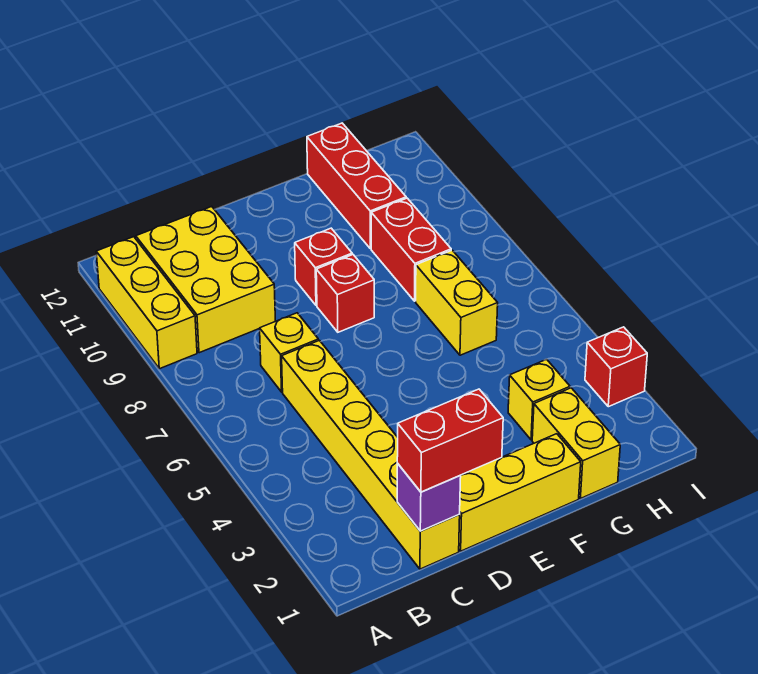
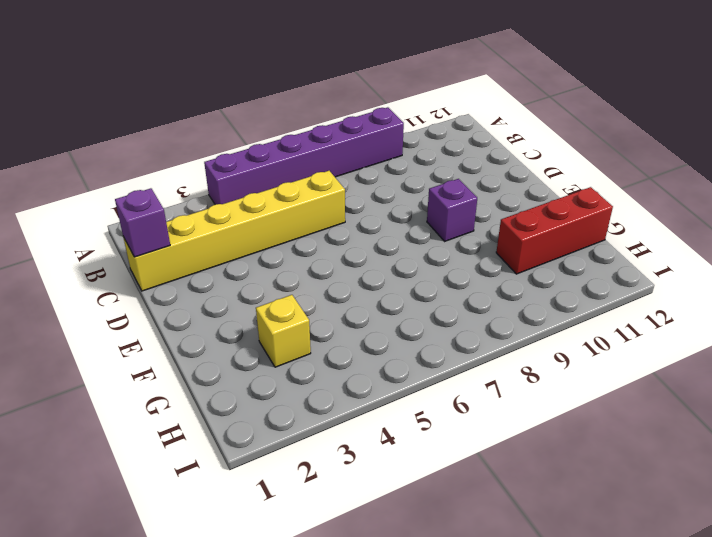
purple brick A4:A9 level 1 -> yellow brick A9:A11 level 1
purple brick E9 level 1 -> red brick E9 level 1
none -> yellow brick B9:C11 level 1
none -> yellow brick C7 level 1
none -> yellow brick D1:F1 level 1

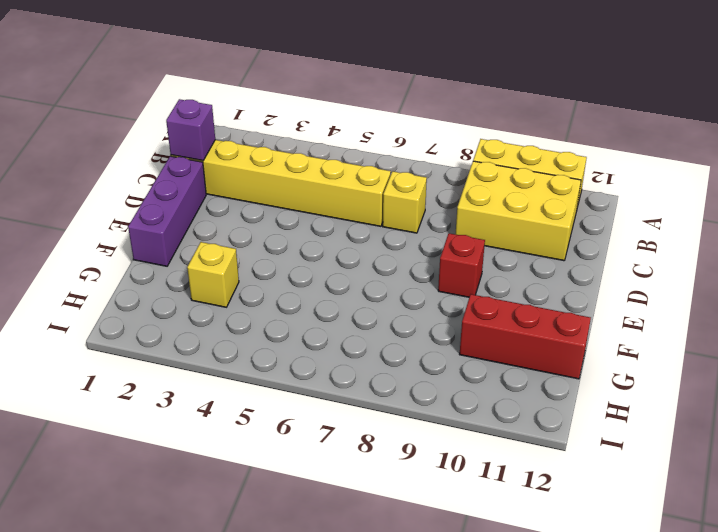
purple brick D1:F1 level 1 -> yellow brick D1:F1 level 1
none -> red brick E8 level 1
none -> yellow brick G1:G2 level 1
none -> yellow brick G6:G7 level 1

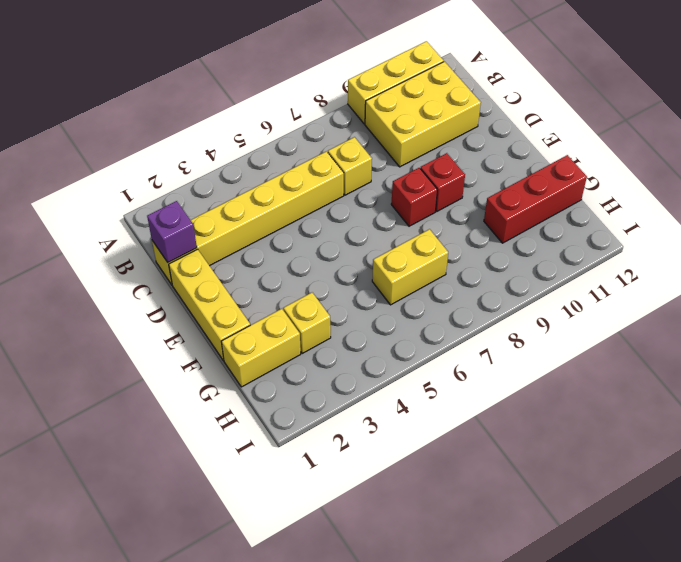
none -> red brick G8:G9 level 1
none -> red brick I3 level 1
none -> red brick C1:D1 level 3

